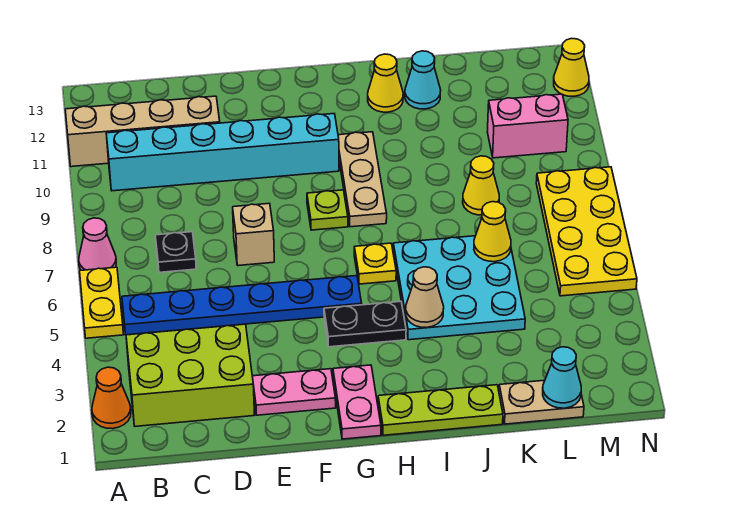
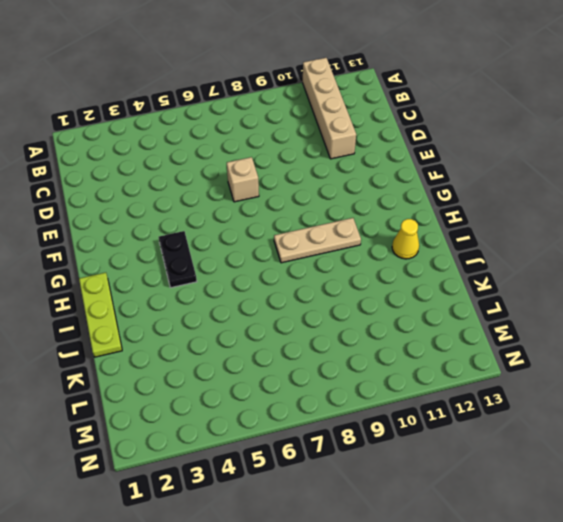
none -> orange cone A2 level 1
none -> yellow plate A5:A6 level 1
none -> pink cone A7 level 1

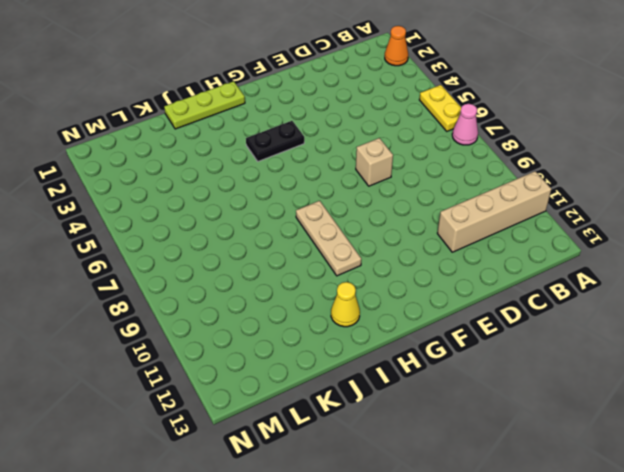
none -> lime brick B2:D3 level 1
none -> blue plate B5:G5 level 1
none -> cyan brick B10:G10 level 1

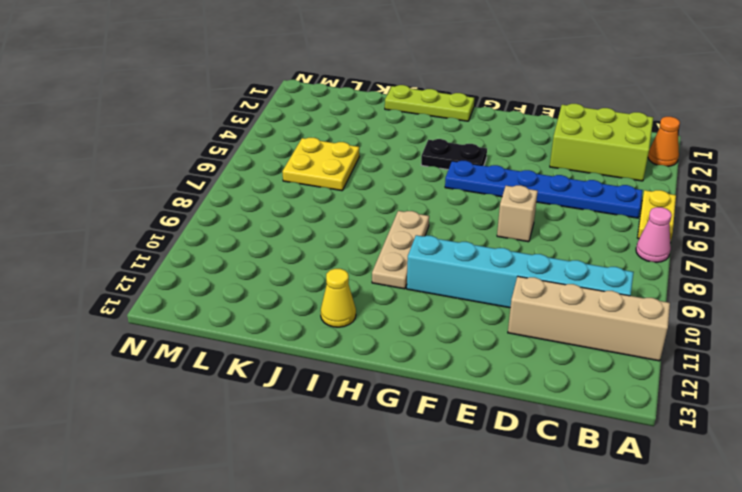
yellow plate K5:L6 level 1 -> cyan plate I4:K6 level 1
none -> black plate C7 level 1
none -> pink plate E2:F2 level 1
none -> pink plate G1:G2 level 1

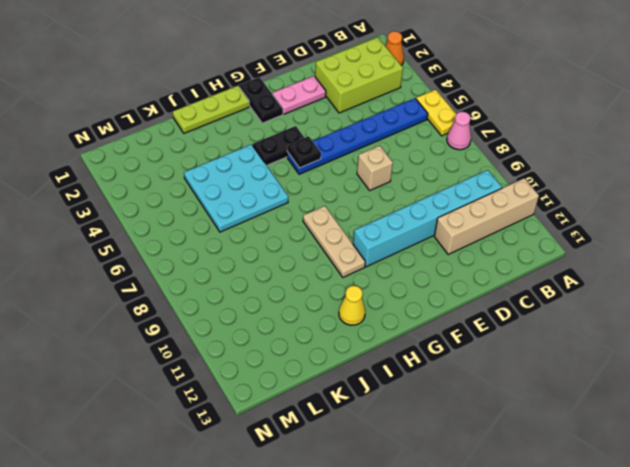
black plate G1:G2 level 1 -> pink plate G1:G2 level 1
black plate G5 level 2 -> black plate C7 level 1
none -> lime plate G8 level 1
none -> yellow plate H6 level 1
none -> cyan cone J12 level 1

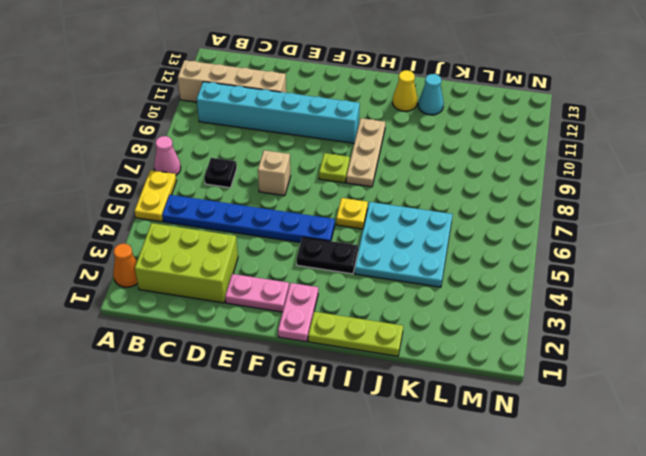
none -> tan plate K1:L1 level 1
none -> yellow cone K8 level 1
none -> pink brick L10:M10 level 1

